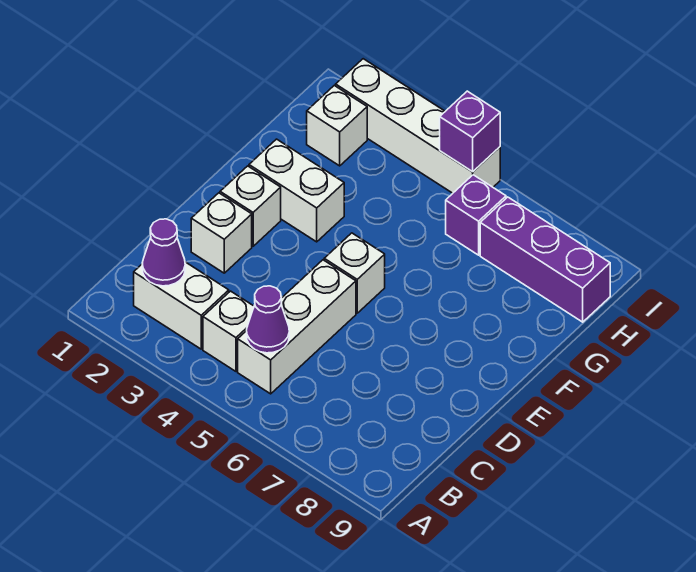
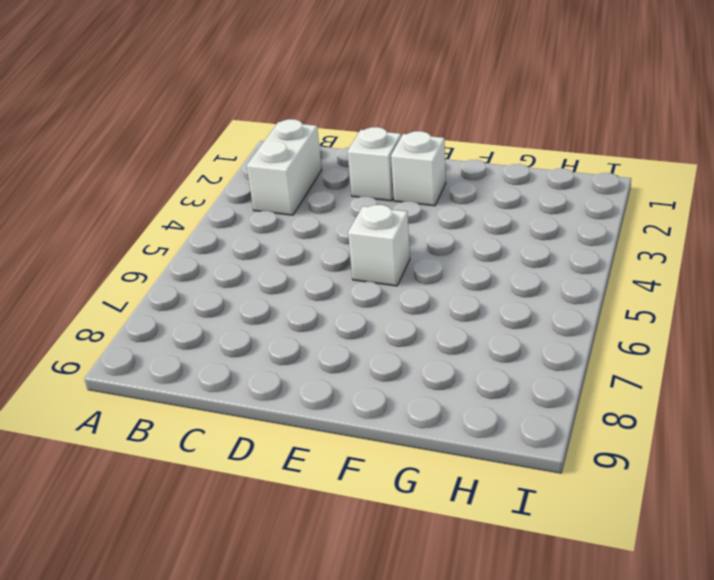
none -> white brick B4 level 1
none -> white brick B5:D5 level 1
none -> white brick F2:F3 level 1

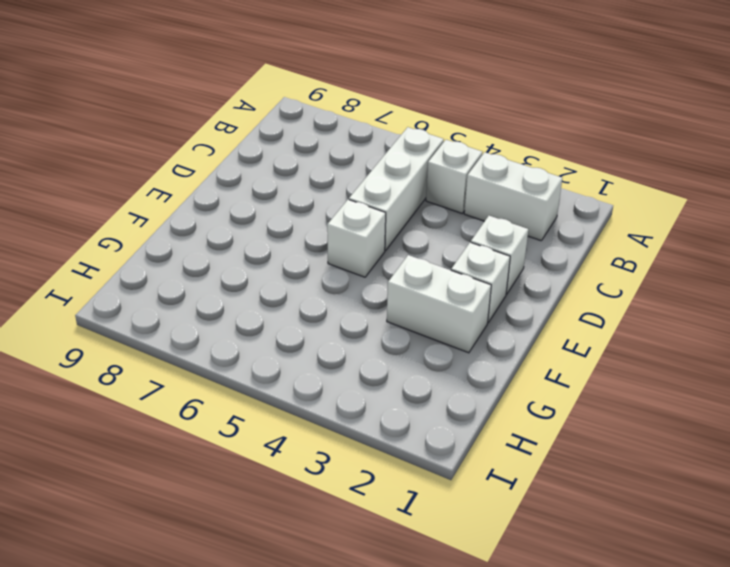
none -> white brick H2 level 1
none -> purple brick H6 level 1
none -> purple brick H7:H9 level 1

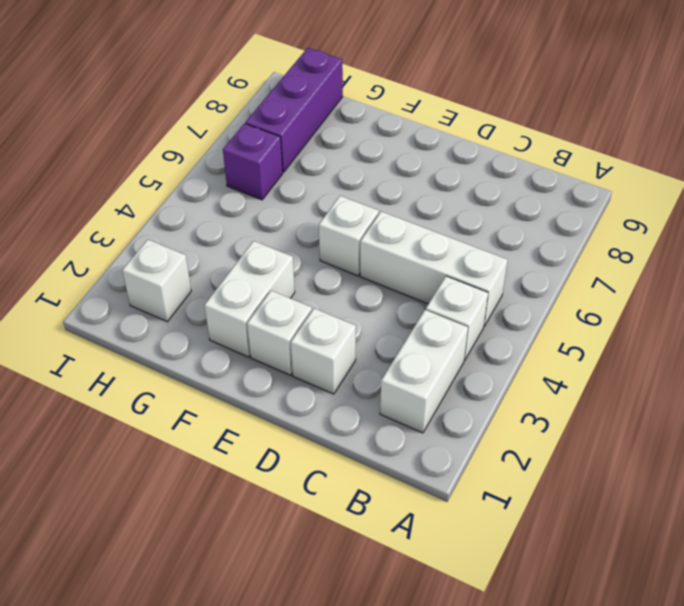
none -> white brick I2:I5 level 1
none -> purple cone B2 level 2
none -> purple cone B5 level 2

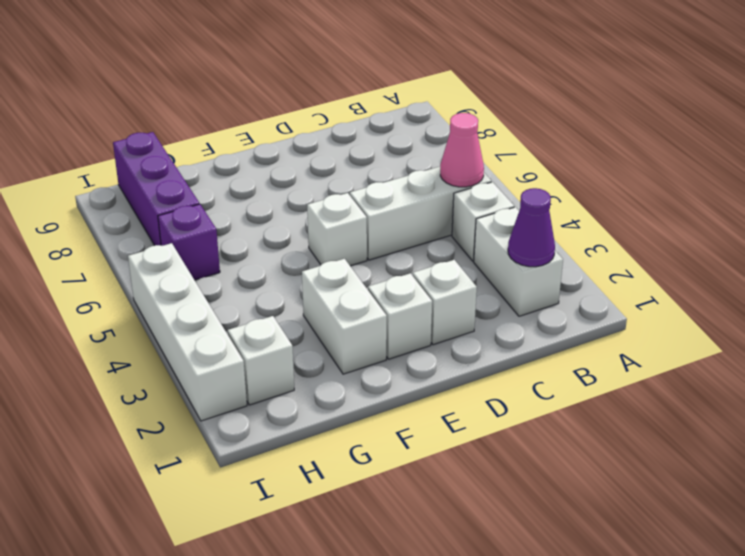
pink cone B5 level 2 -> purple cone B5 level 2
none -> purple brick I5 level 2

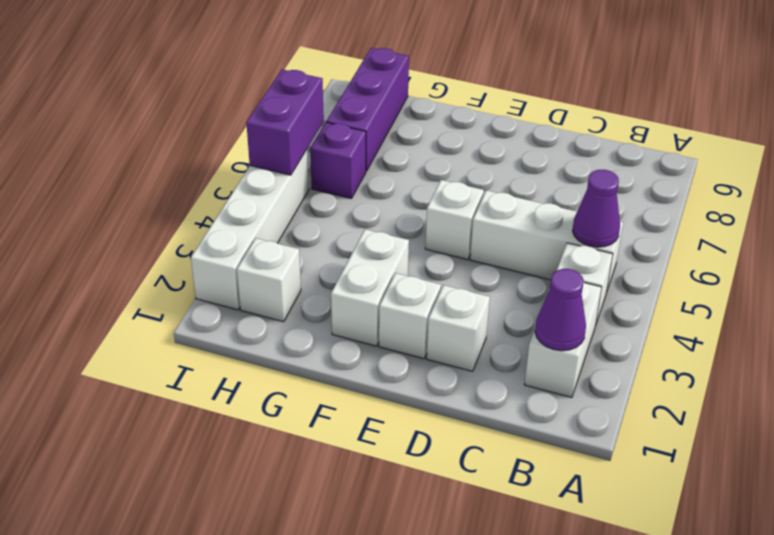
purple brick I5:I6 level 2 -> purple brick I5 level 2

